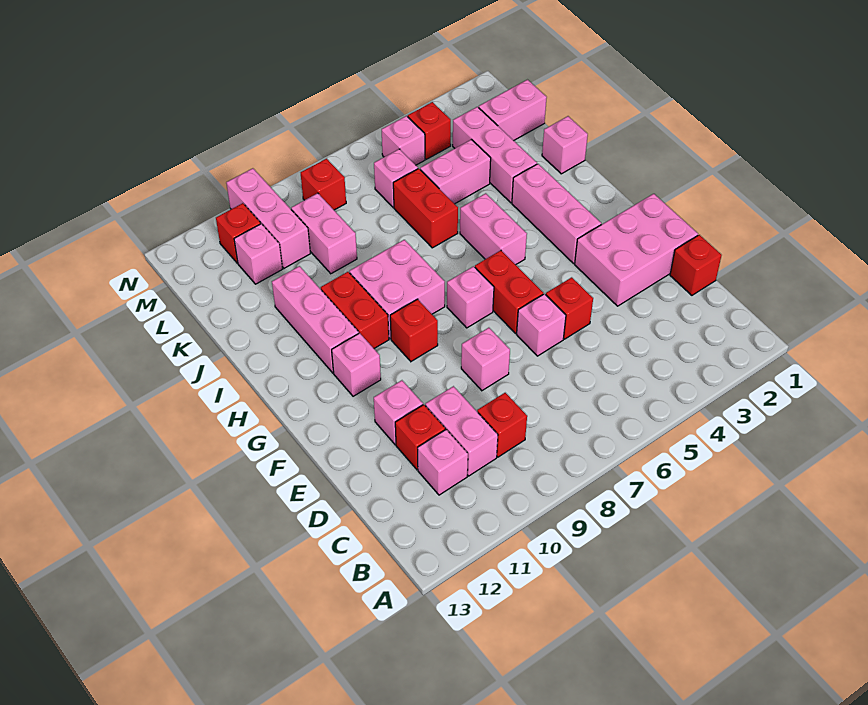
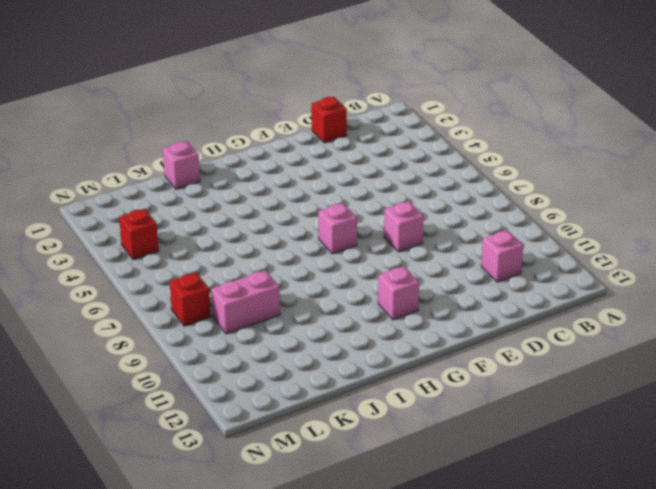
none -> red brick C9 level 1
none -> pink brick C10:D10 level 1
none -> red brick D11 level 1
none -> pink brick E1:F3 level 1

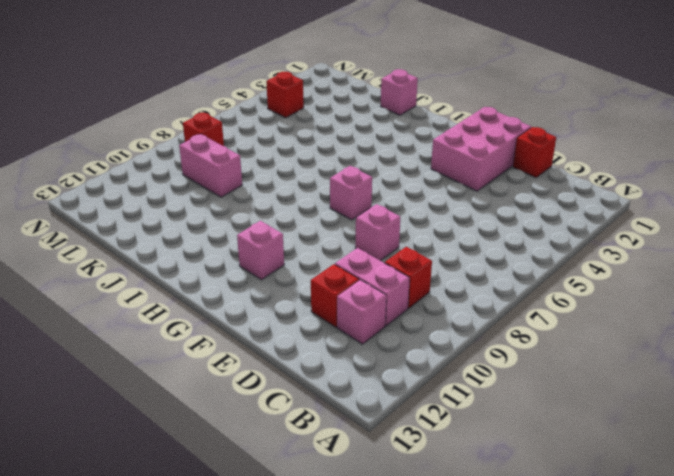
none -> red brick E5 level 1
none -> pink brick E6 level 1
none -> pink brick E11 level 1
none -> red brick F6:G6 level 1

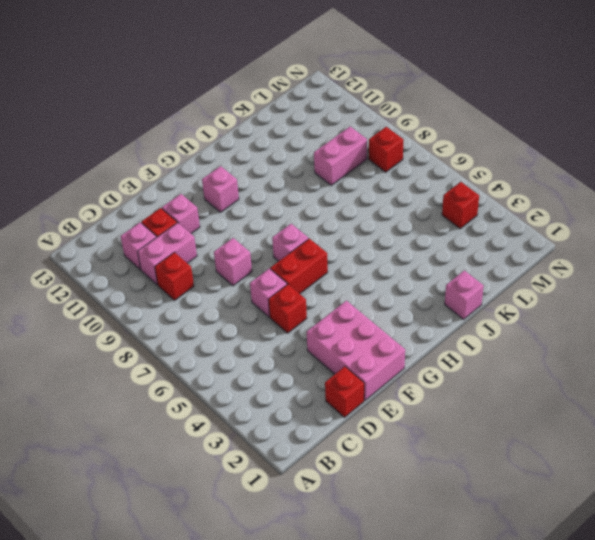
none -> pink brick G3:I3 level 1
none -> red brick G9 level 1
none -> pink brick H5:I5 level 1
none -> pink brick H8:I9 level 1

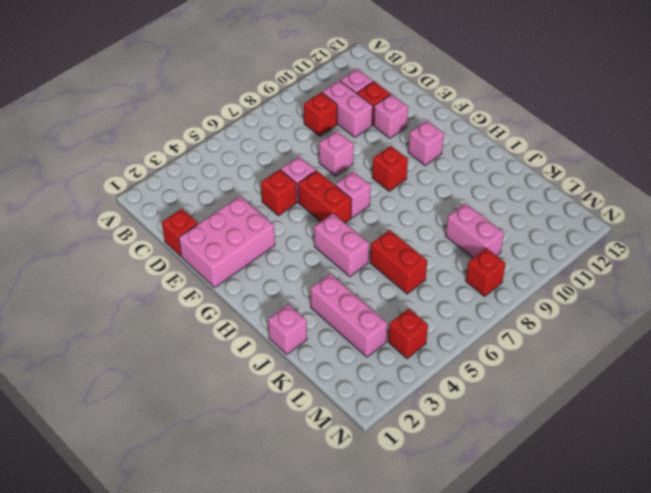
none -> pink brick G3:I3 level 1
none -> pink brick H8:I9 level 1
none -> red brick H10:I10 level 1
none -> pink brick H11:J11 level 1

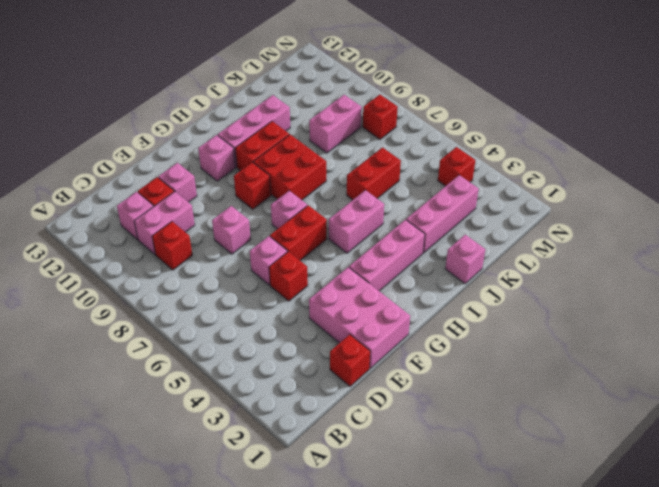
red brick H8:I9 level 1 -> pink brick H8:I9 level 1
none -> pink brick K4:K5 level 1
none -> pink brick L1:L2 level 1
none -> pink brick L6 level 1
none -> pink brick L10:N10 level 1

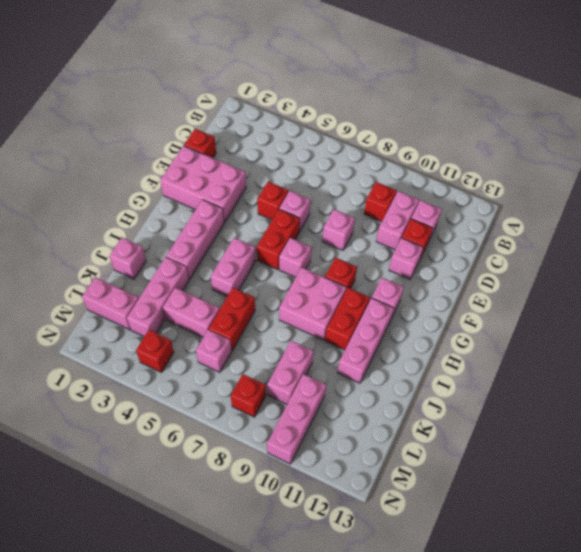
none -> pink brick L11 level 1
none -> pink brick M5 level 1
none -> red brick M11 level 1

